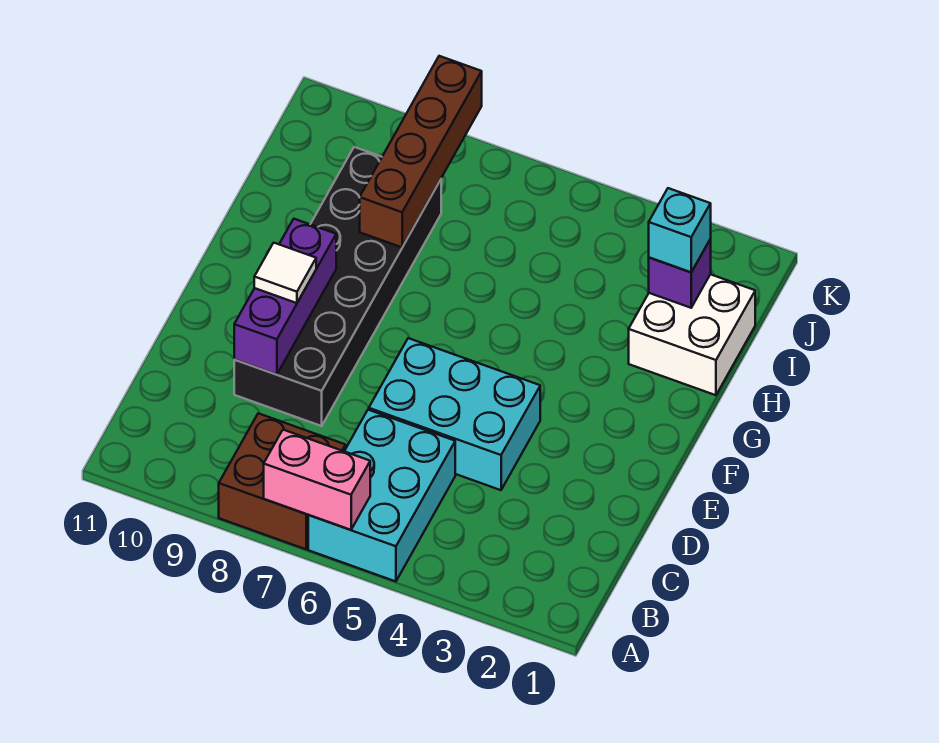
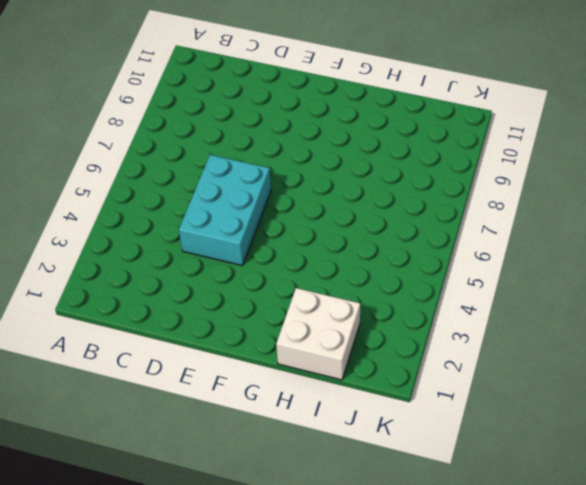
none -> cyan brick A5:C6 level 1
none -> brown brick A7:B8 level 1

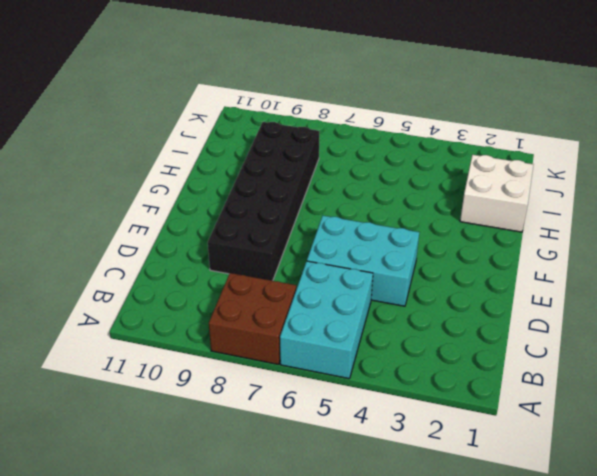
none -> pink brick A6:A7 level 2
none -> purple brick D9:F9 level 2

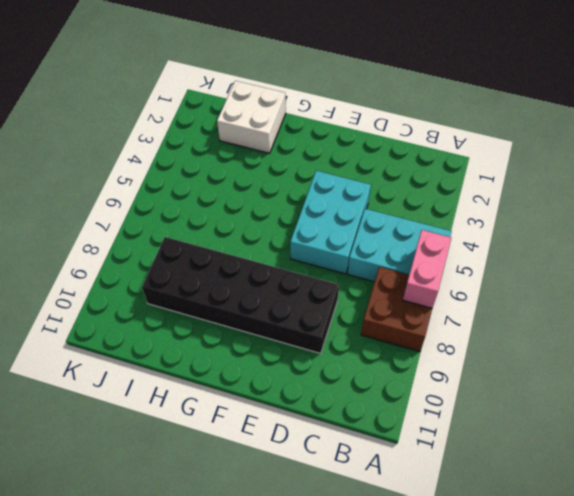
none -> purple brick D9:F9 level 2
none -> brown brick H8:K8 level 2

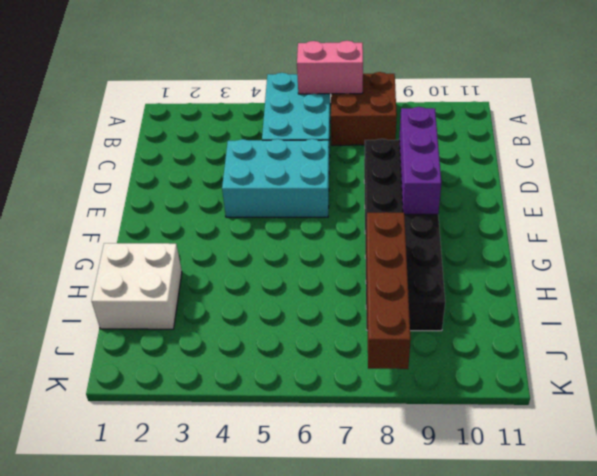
none -> purple brick I2 level 2
none -> white tile E9 level 3

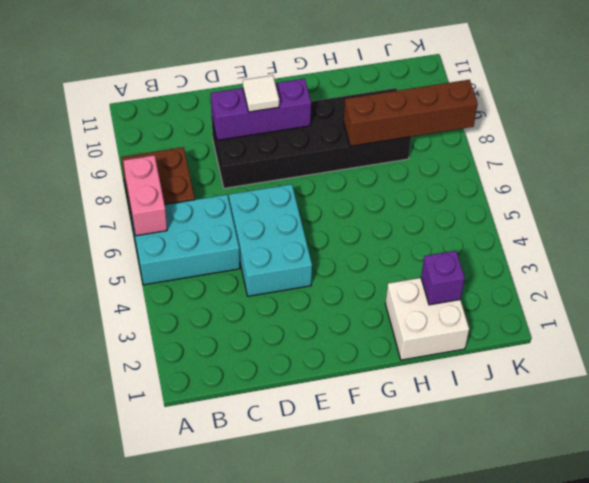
none -> cyan brick I2 level 3

